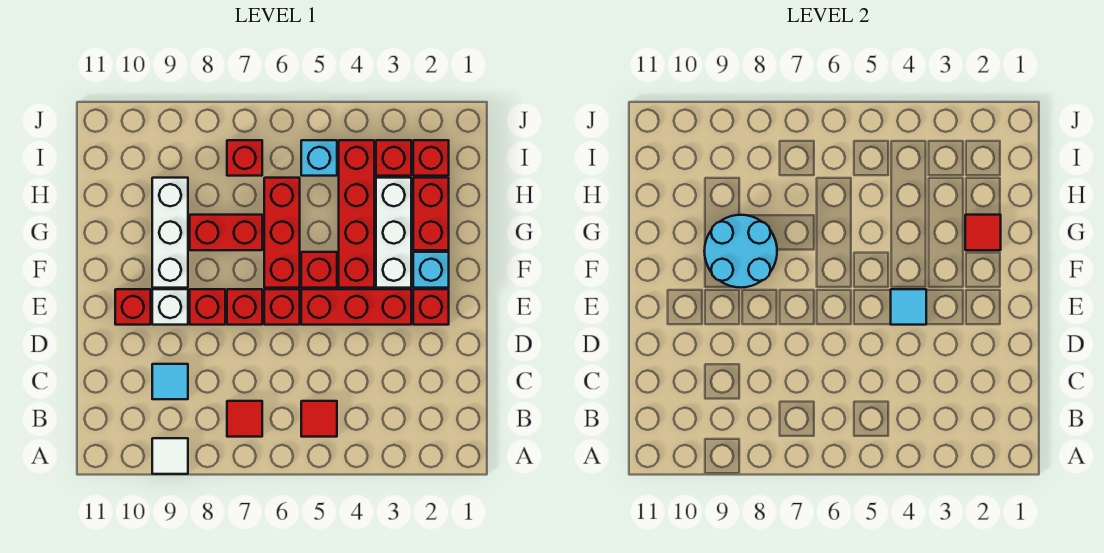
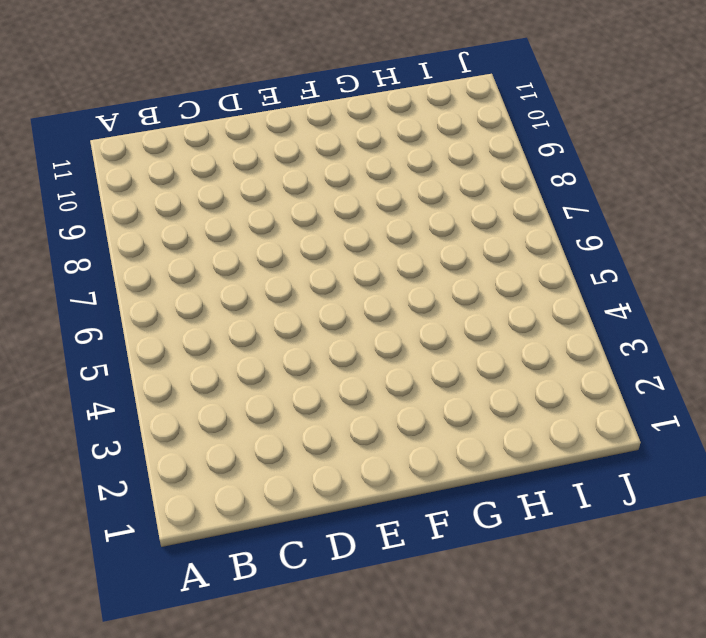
none -> white tile A9 level 1
none -> red tile B5 level 1
none -> red tile B7 level 1

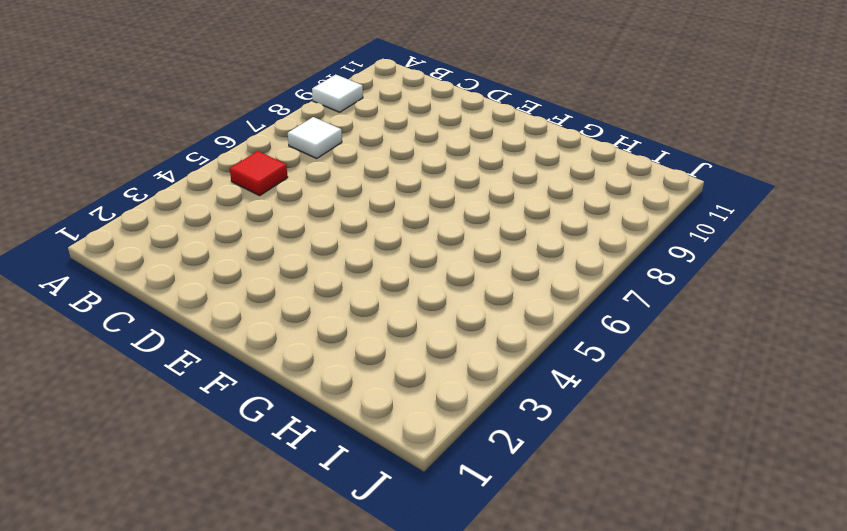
white tile B7 level 1 -> red tile B7 level 1
none -> cyan tile C9 level 1
none -> red brick E2 level 1
none -> red brick E3:E5 level 1

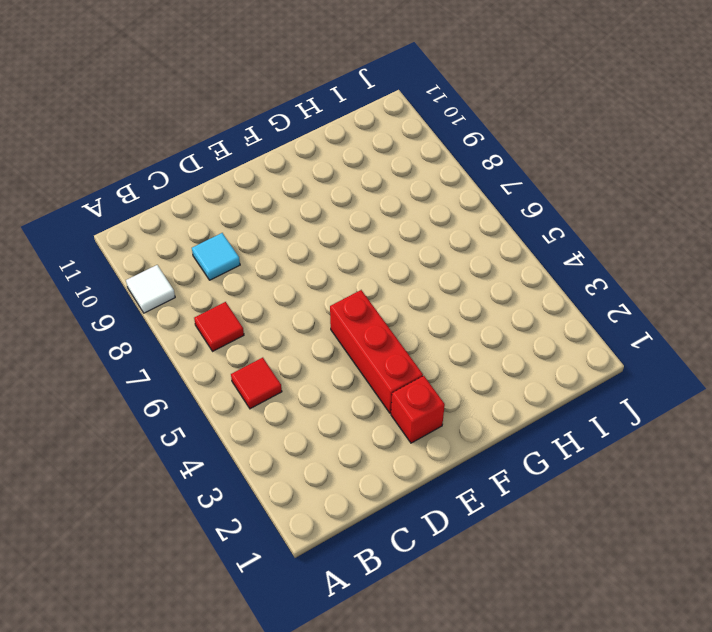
none -> red brick E6 level 1
none -> red brick E7 level 1
none -> red brick E8 level 1

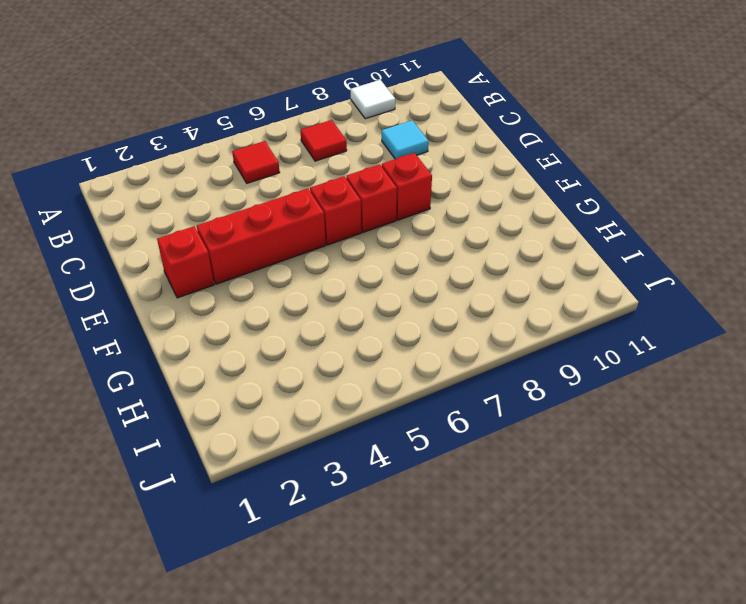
none -> white brick E9 level 1
none -> red brick E10 level 1
none -> cyan brick F2 level 1

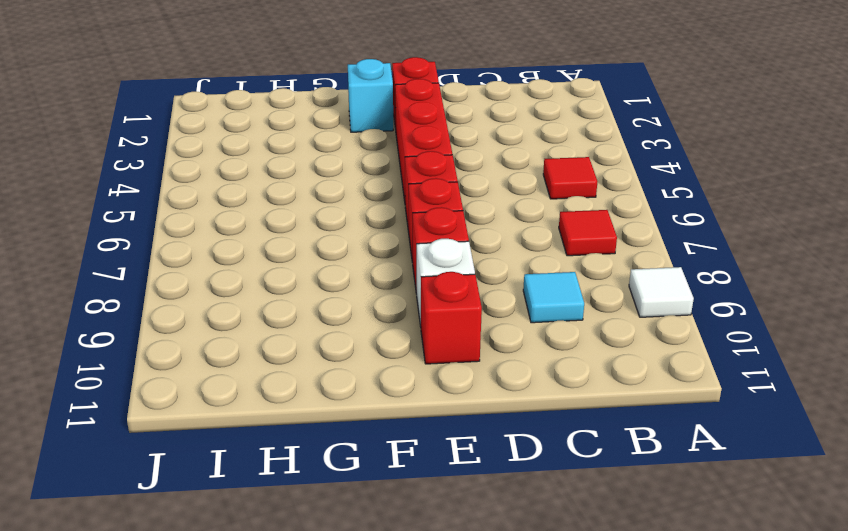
none -> white brick F3:H3 level 1
none -> red brick F4:I4 level 1
none -> red brick F5 level 1

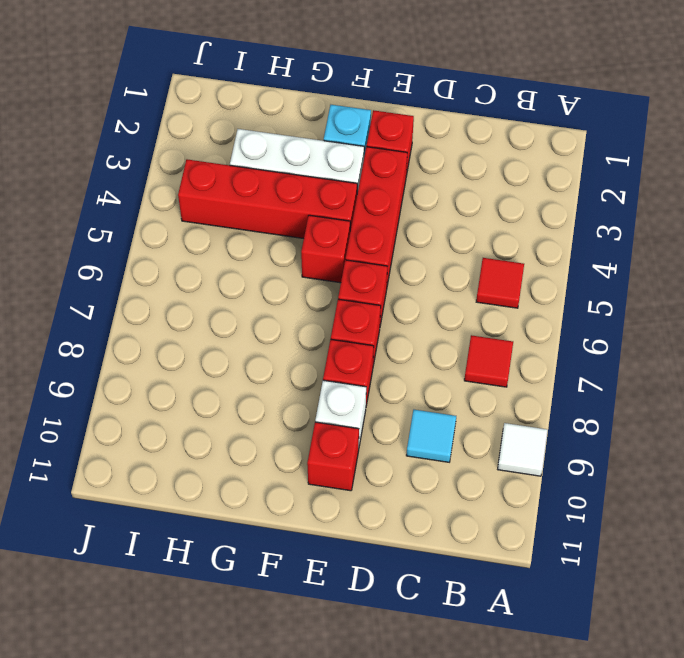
none -> red brick F6:H6 level 1
none -> white brick F9:H9 level 1
none -> red brick G2:H2 level 1

